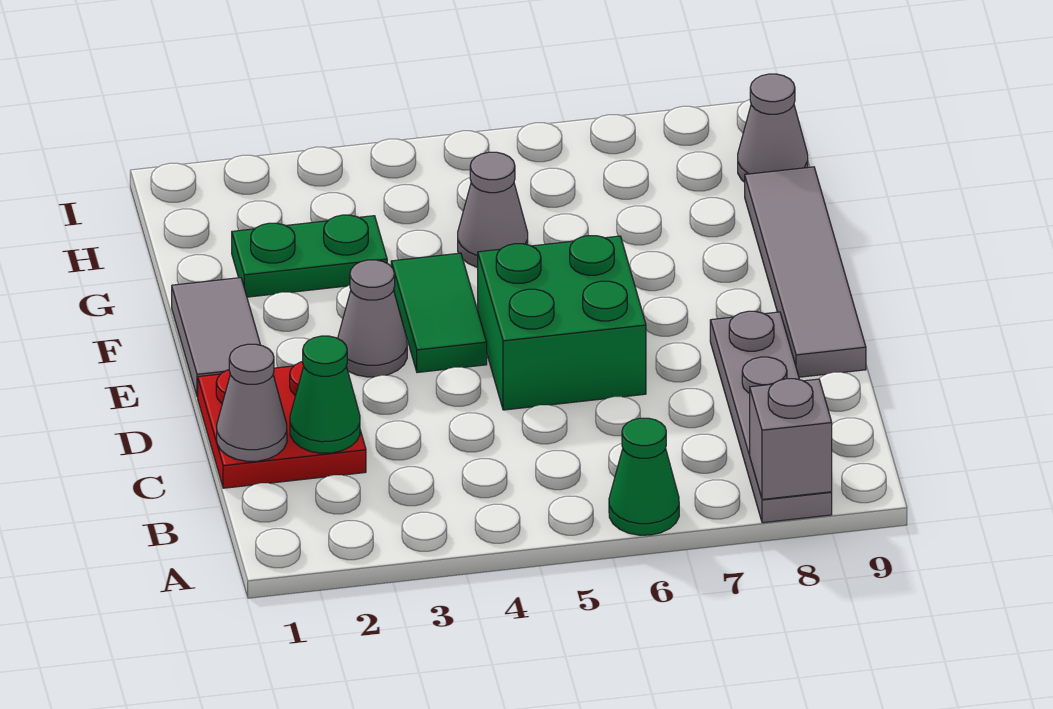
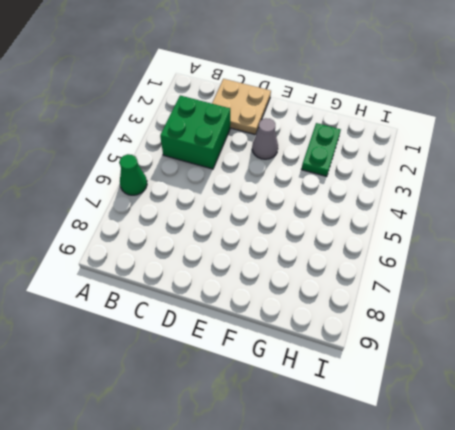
green brick B3:C4 level 1 -> green brick D5:E6 level 1
tan plate C1:D2 level 1 -> red plate C1:D2 level 1
none -> grey plate A8:D8 level 1
none -> grey tile D9:G9 level 1
none -> grey tile E1:F1 level 1

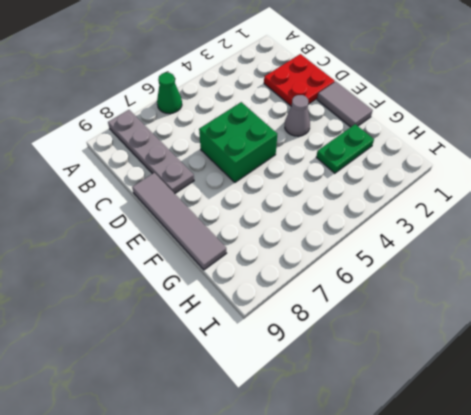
none -> green tile E4:F4 level 1
none -> grey cone G5 level 1
none -> grey cone H9 level 1

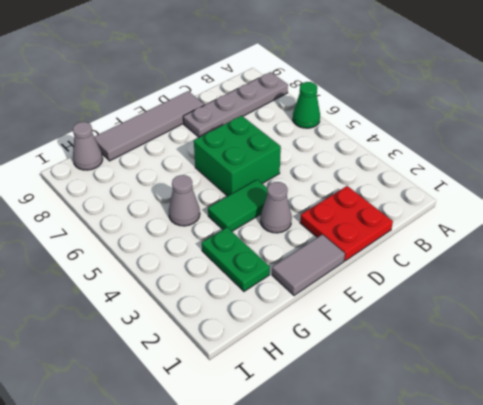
none -> grey brick A8 level 2
none -> grey cone C1 level 2
none -> green cone C2 level 2

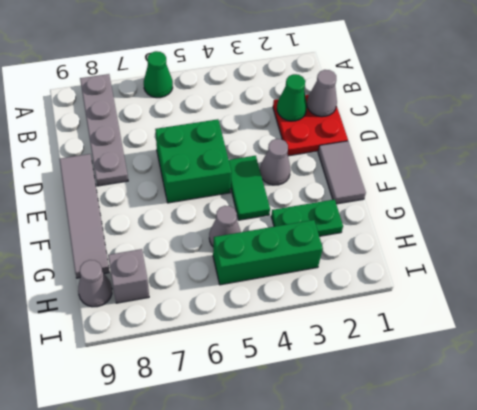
green brick H3:H5 level 1 -> none
grey brick H8 level 1 -> grey brick A8 level 2

